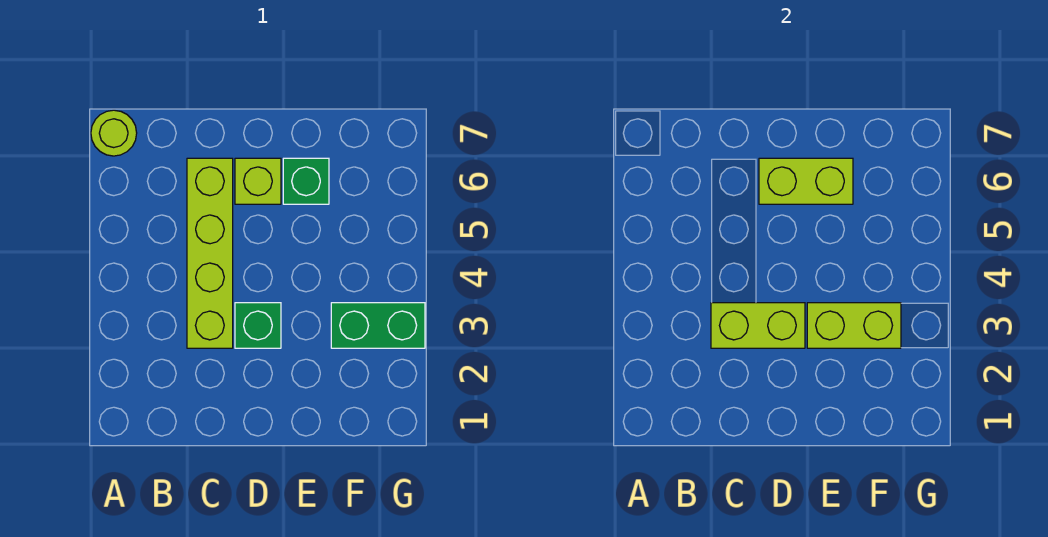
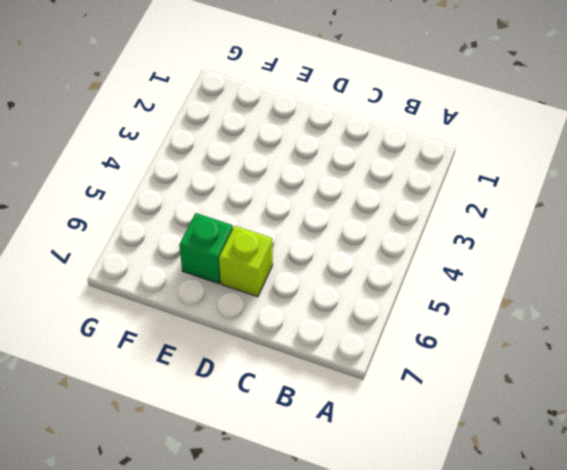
none -> lime round brick A7 level 1
none -> lime brick C3:C6 level 1

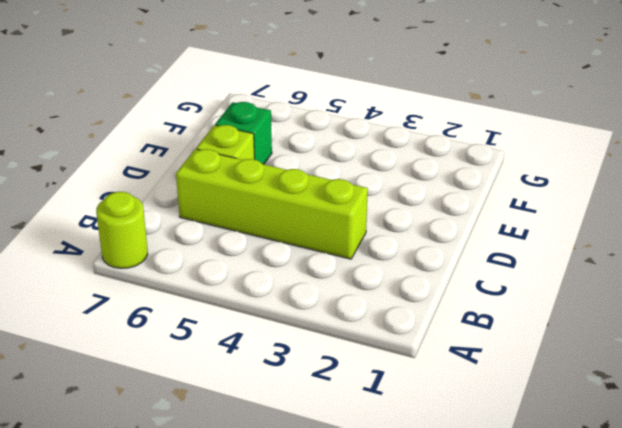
none -> green brick D3 level 1
none -> green brick F3:G3 level 1

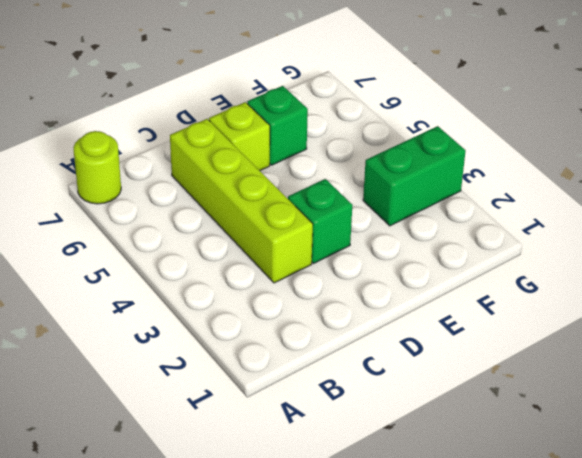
none -> lime brick C3:D3 level 2
none -> lime brick D6:E6 level 2

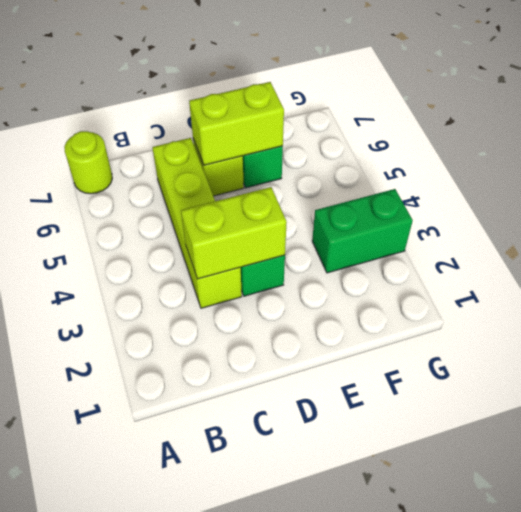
none -> lime brick E3:F3 level 2

